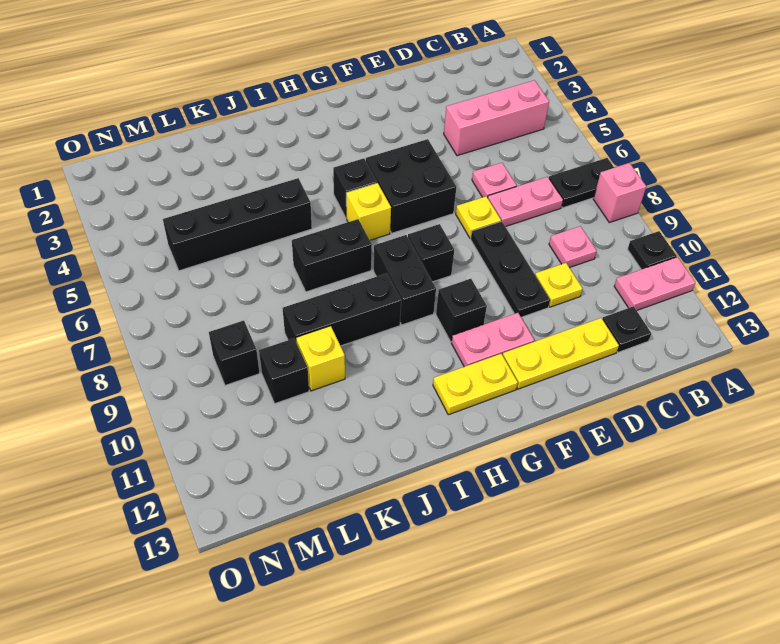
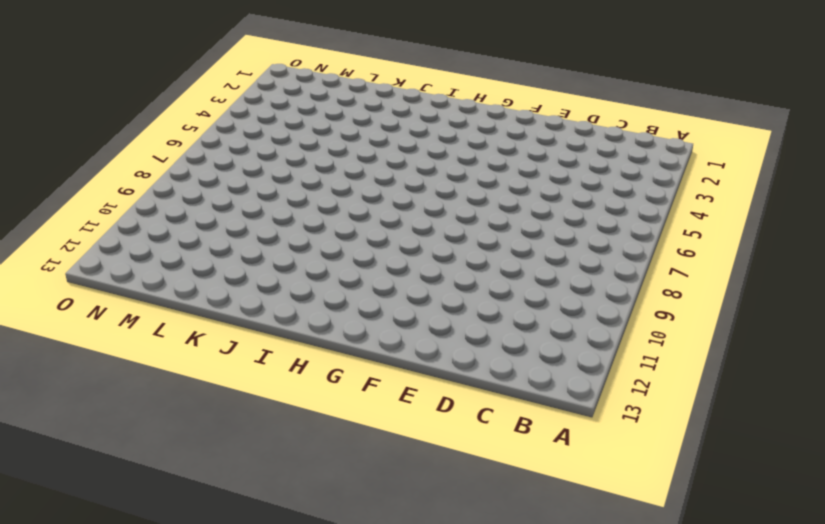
none -> black plate A7:B7 level 1
none -> pink brick A8 level 1
none -> black plate A10 level 1

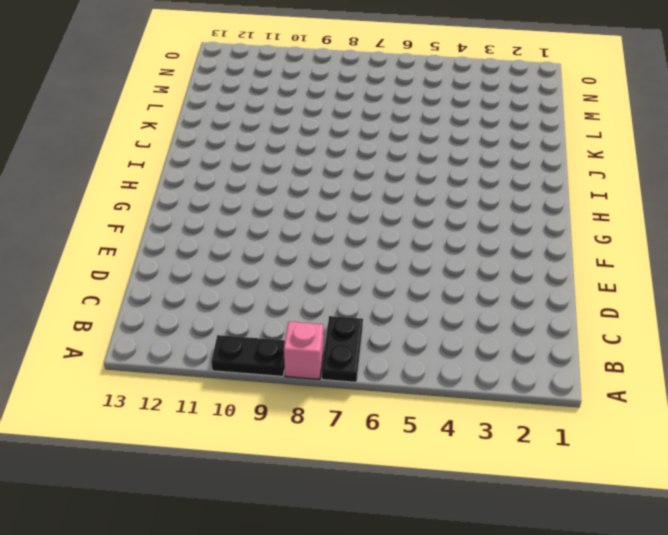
black plate A9:A10 level 1 -> black plate A10 level 1
none -> pink plate A11:B11 level 1
none -> pink brick B4:D4 level 1
none -> pink plate C7:D7 level 1

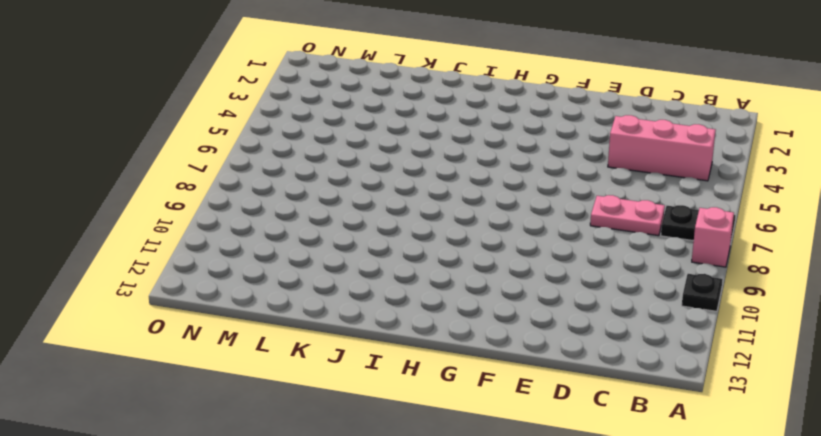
none -> pink plate A11:B11 level 1
none -> pink plate C9 level 1
none -> black plate C12 level 1

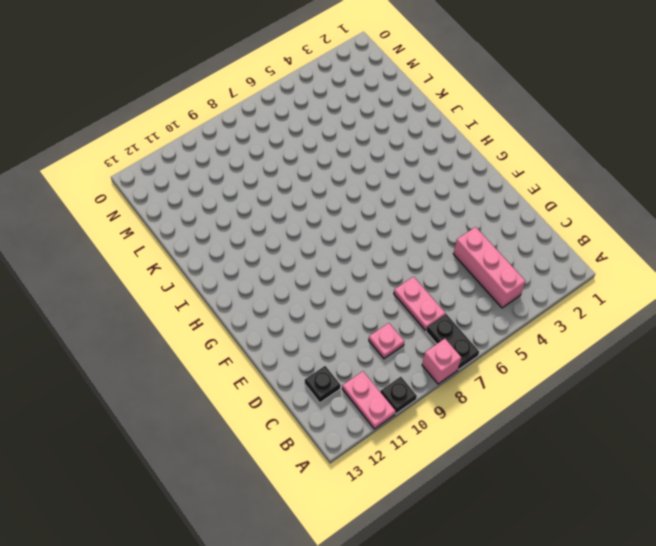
none -> pink plate D6 level 1
none -> yellow plate D10 level 1
none -> yellow plate D12:F12 level 1

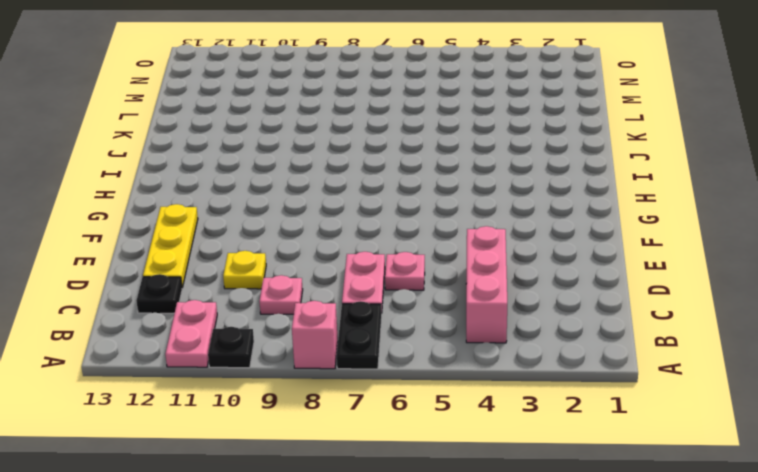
none -> yellow plate E7 level 1
none -> black plate E8:E10 level 1
none -> black brick F5:G6 level 1

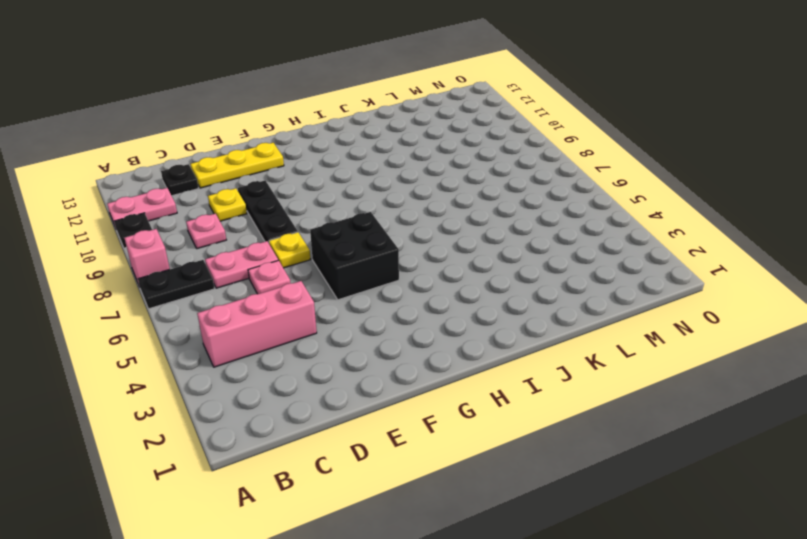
none -> pink plate F11:G11 level 1
none -> black brick G8 level 1
none -> black brick G10 level 1

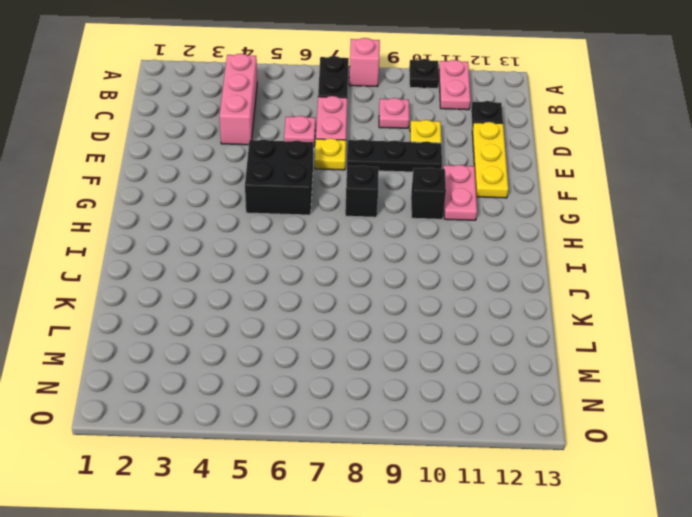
none -> yellow plate G12:H12 level 1
none -> black brick H5 level 1
none -> yellow brick H6 level 1

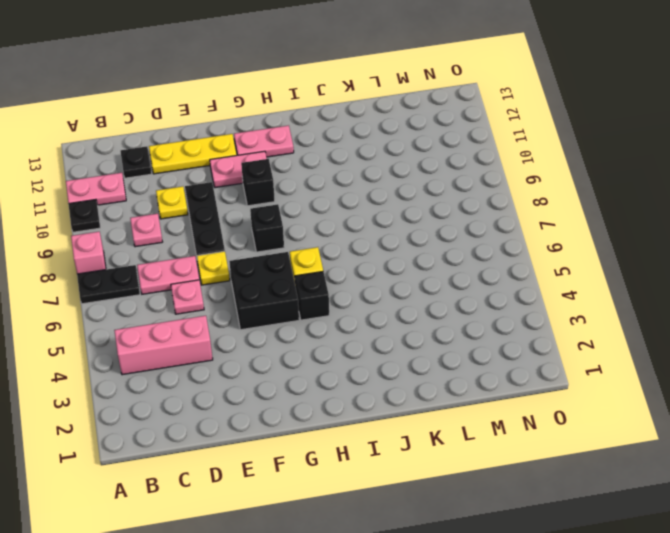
pink plate G12:H12 level 1 -> yellow plate G12:H12 level 1
none -> black brick H8:H9 level 1
none -> black brick I7:J7 level 1
none -> black brick I9:K9 level 1

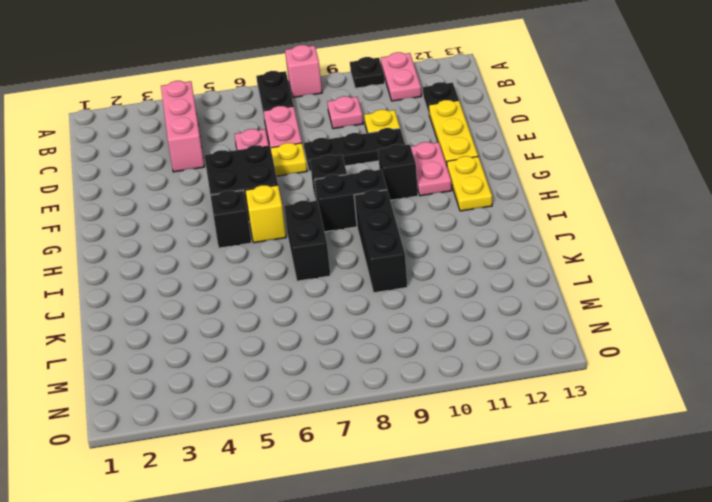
none -> black brick J5:M5 level 1
none -> yellow brick K10 level 1
none -> black brick L10 level 1

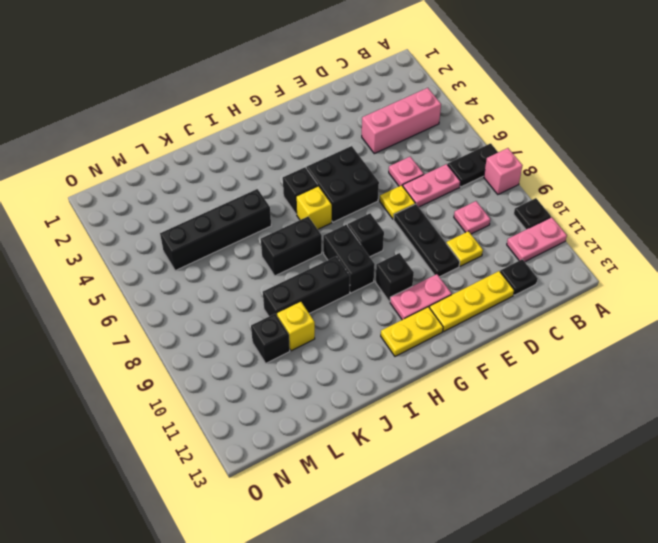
none -> black brick M9 level 1

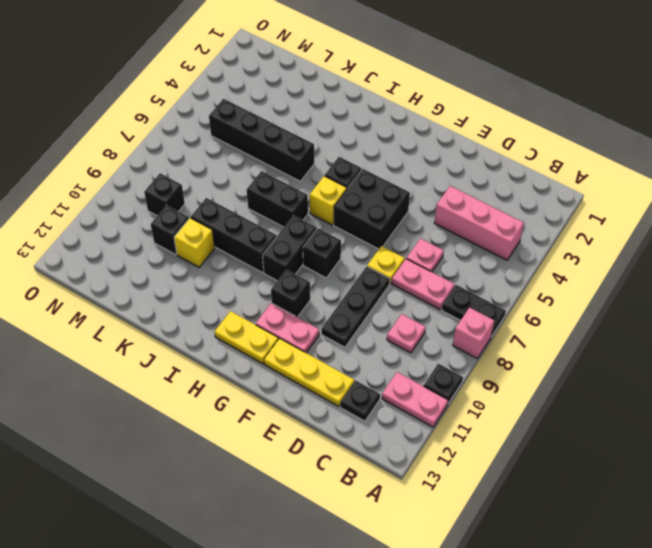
none -> yellow plate D10 level 1

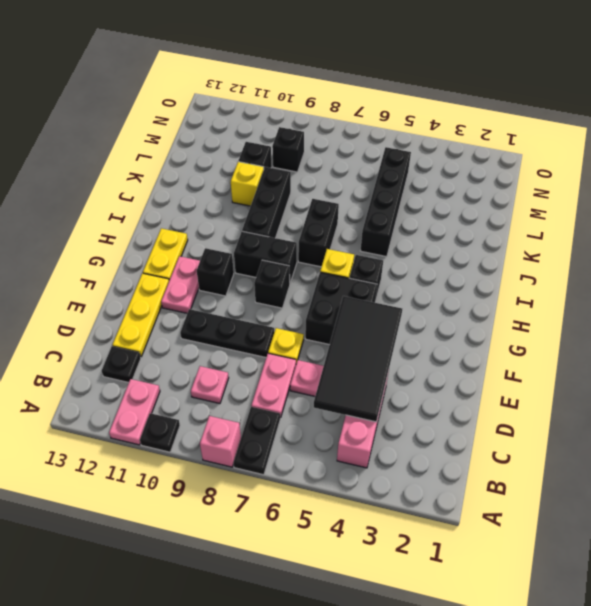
black tile C4:F5 level 2 -> none
none -> yellow plate D10 level 1

